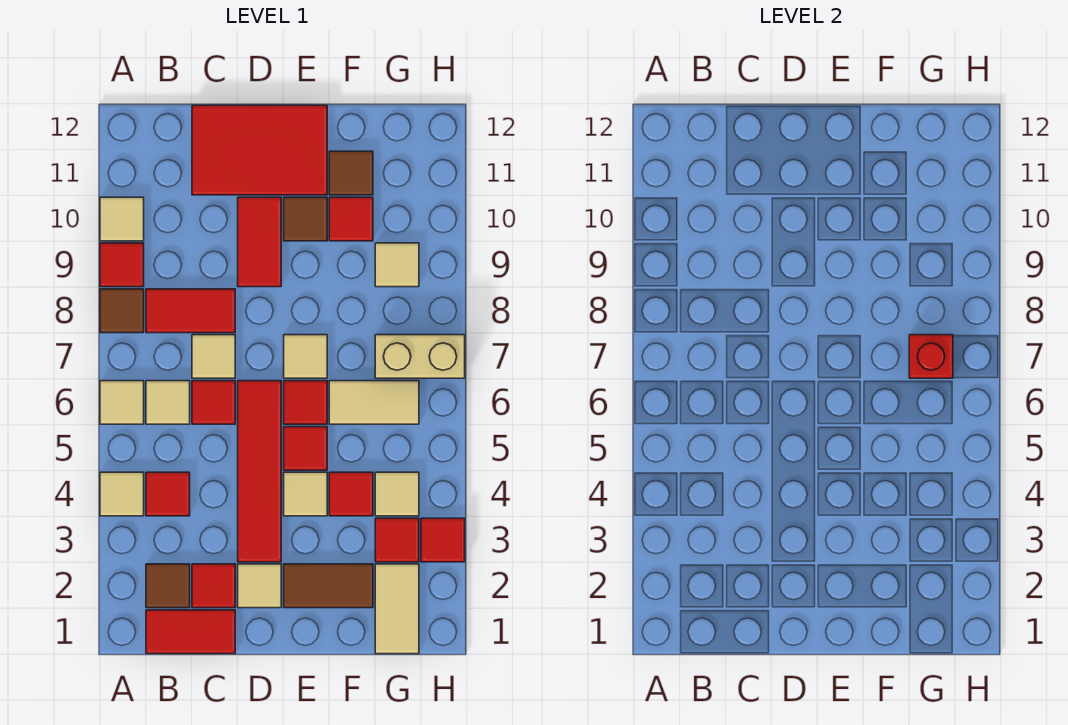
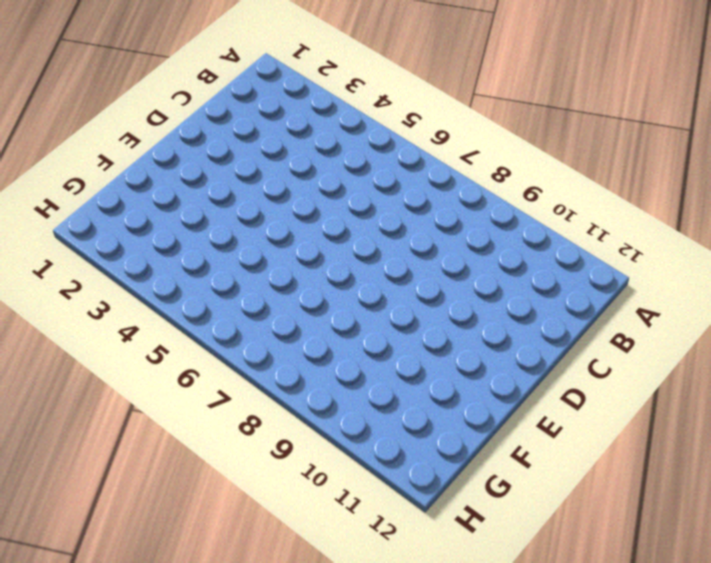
none -> tan tile A4 level 1
none -> tan tile A6 level 1
none -> brown tile A8 level 1
none -> red tile A9 level 1

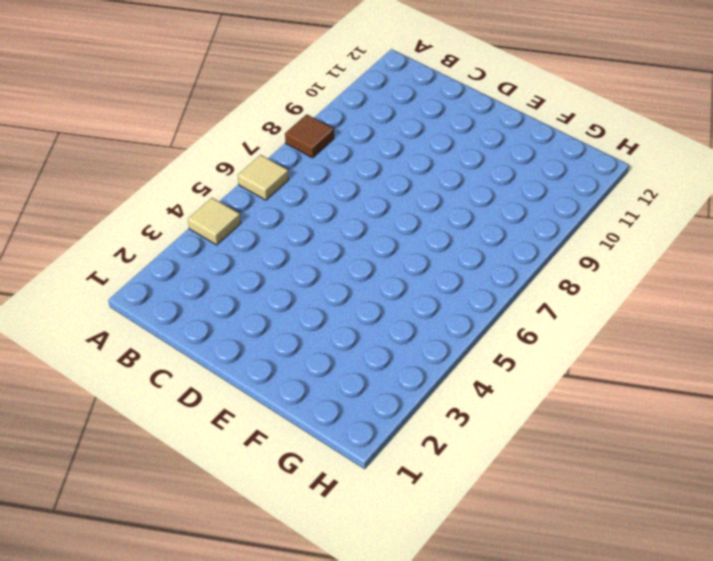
none -> red tile A9 level 1
none -> tan tile A10 level 1
none -> red tile B1:C1 level 1
none -> brown tile B2 level 1

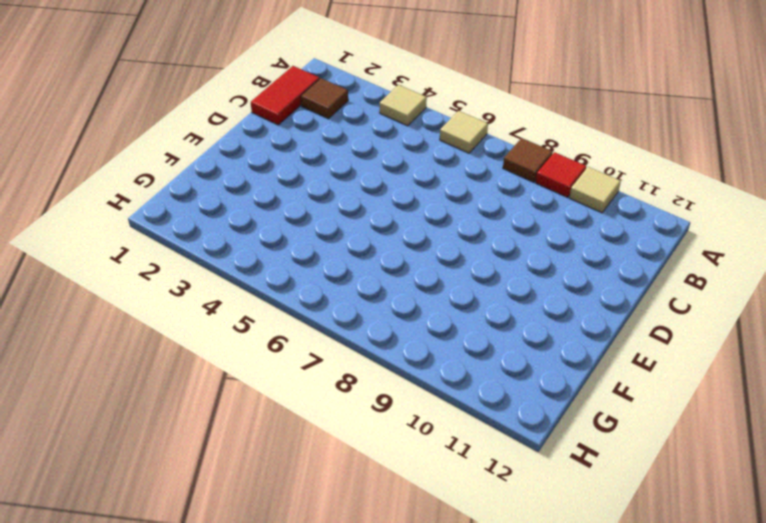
none -> red tile B4 level 1
none -> tan tile B6 level 1
none -> red tile B8:C8 level 1
none -> red tile C2 level 1

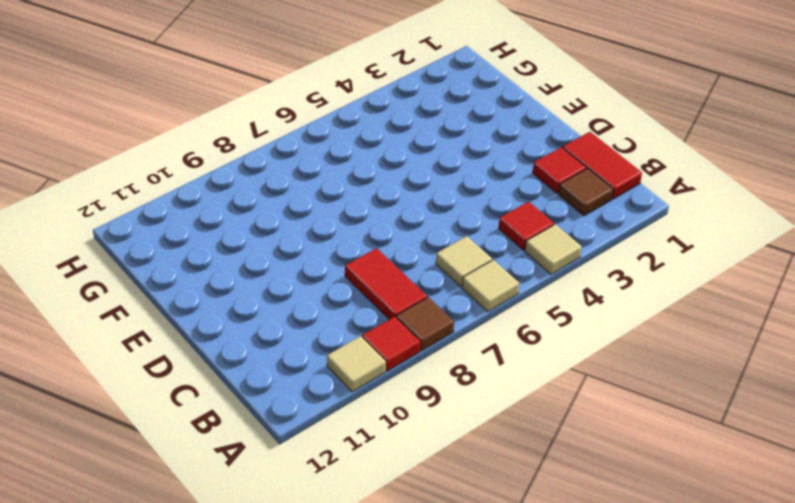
none -> red tile C6 level 1
none -> tan tile C7 level 1
none -> red tile C11:E12 level 1
none -> tan tile D2 level 1

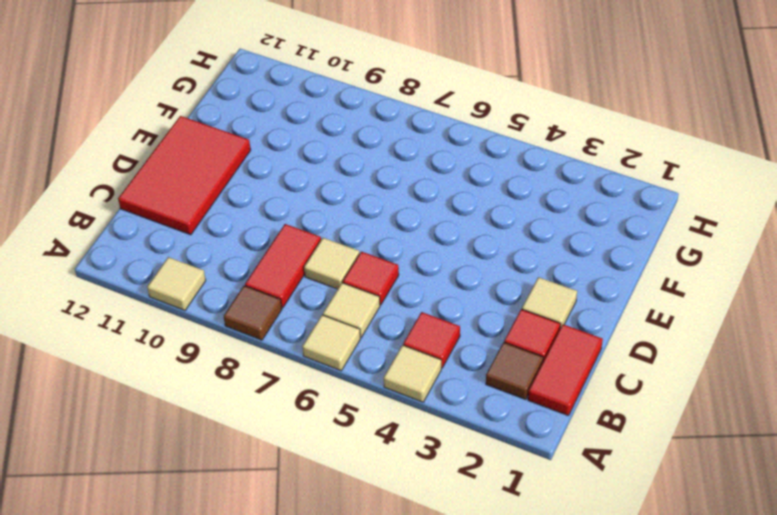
none -> red tile A9 level 1
none -> red tile D3:D6 level 1
none -> red tile D9:D10 level 1
none -> brown tile E2:F2 level 1

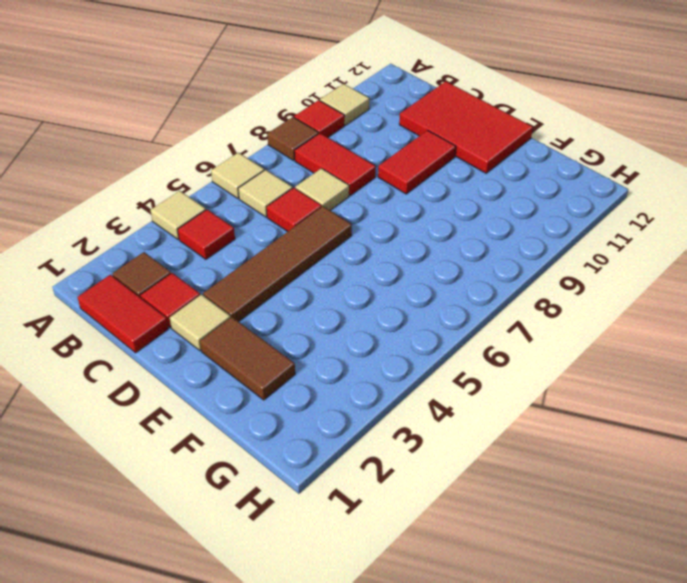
brown tile D3:D6 level 1 -> red tile D3:D6 level 1
none -> tan tile E4 level 1
none -> red tile E5 level 1
none -> red tile E6 level 1
none -> tan tile E7 level 1

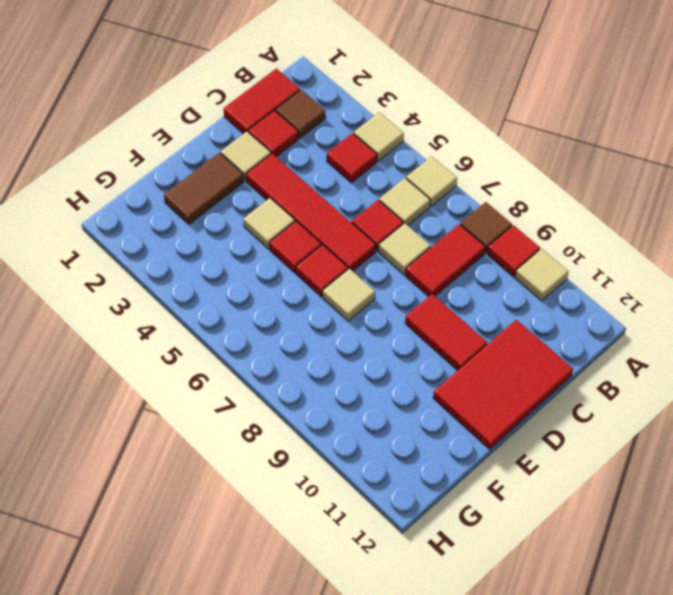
none -> brown tile E10 level 1
none -> red tile F4 level 1
none -> tan tile F6:G6 level 1
none -> red tile F10 level 1

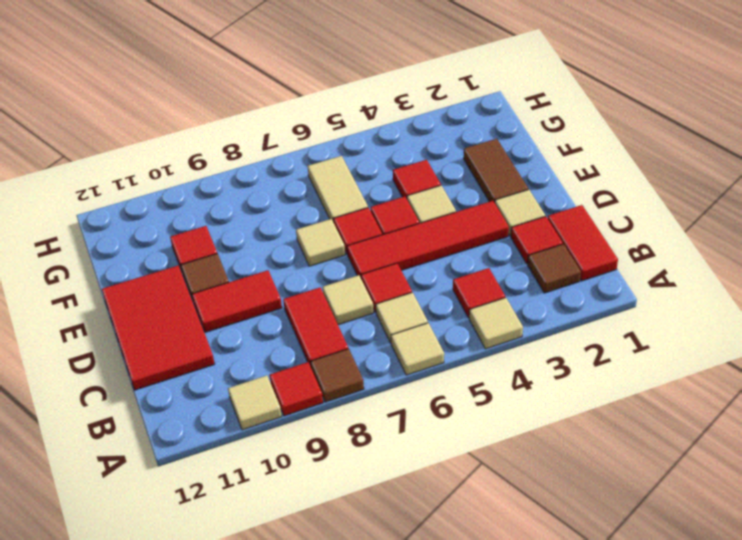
none -> brown tile F11 level 1
none -> tan tile G1:G2 level 1
none -> red tile G3 level 1
none -> tan tile G4 level 1

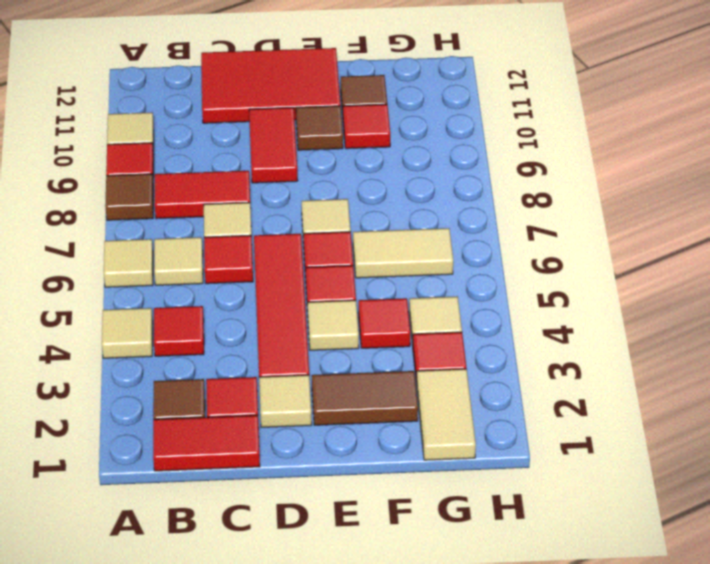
none -> tan brick G7:H7 level 1
none -> tan tile G9 level 1
none -> red tile H3 level 1
none -> red brick G7 level 2

